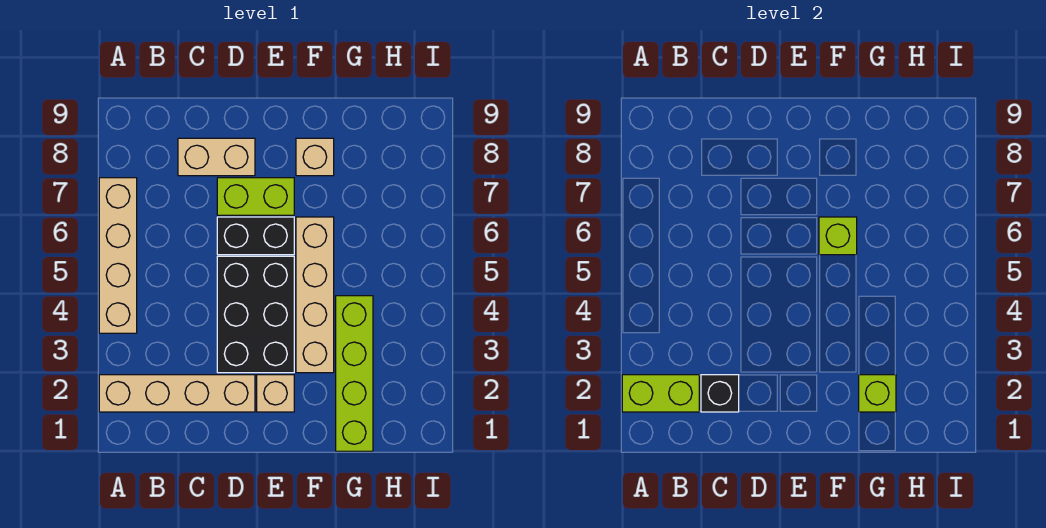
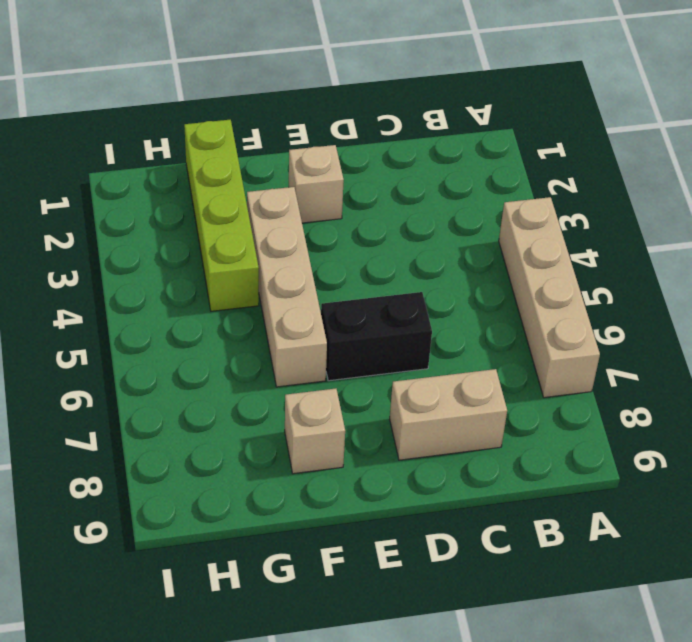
none -> tan brick A2:D2 level 1
none -> black brick D3:E5 level 1
none -> lime brick D7:E7 level 1

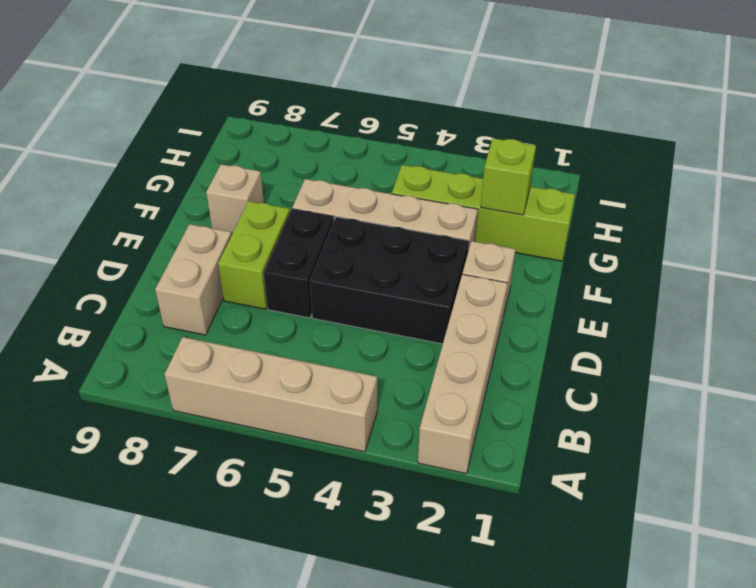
none -> lime brick A2:B2 level 2
none -> black brick C2 level 2
none -> lime brick F6 level 2

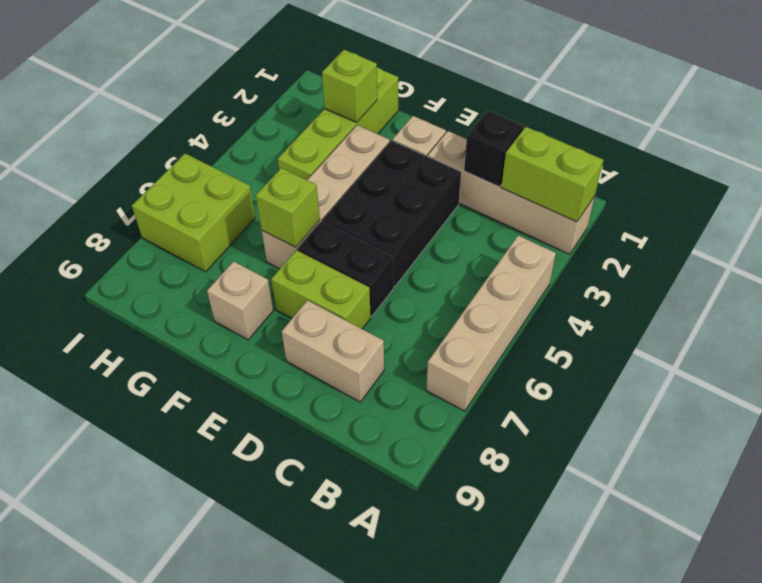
lime brick H6:I7 level 1 -> none

